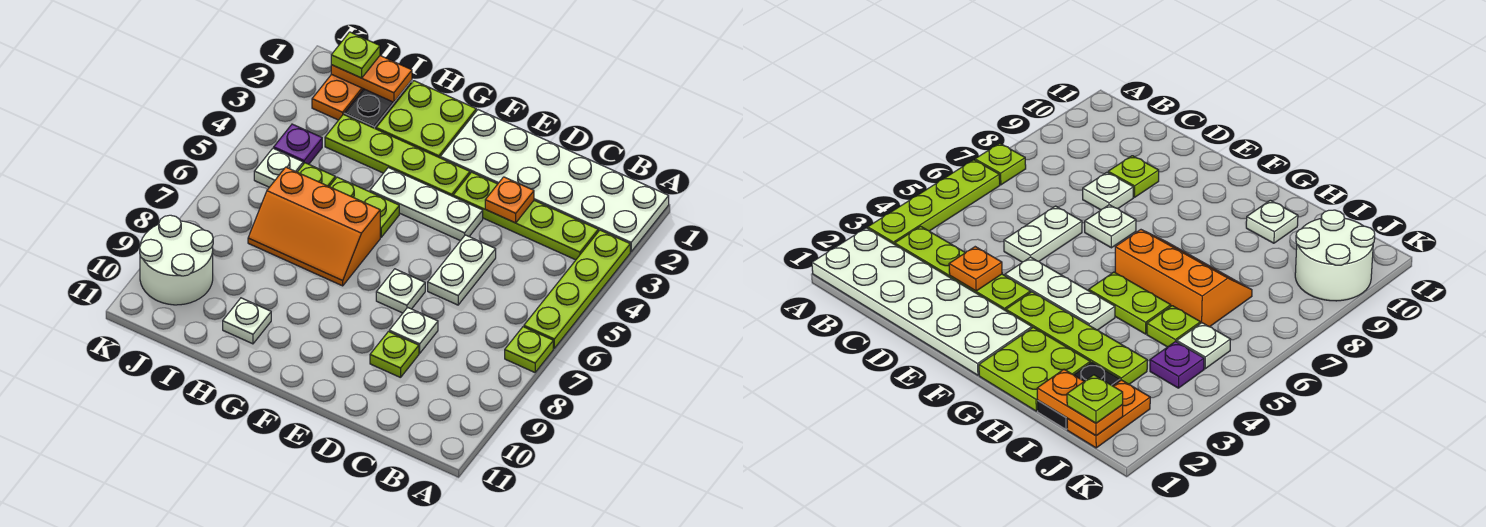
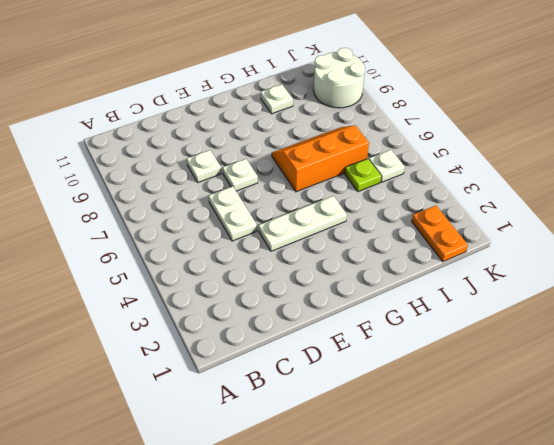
none -> white plate A1:F2 level 1
none -> lime plate A3:A6 level 1
none -> lime plate A7 level 1

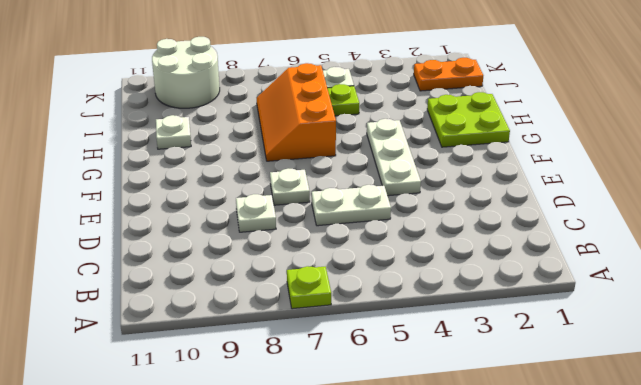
none -> white plate A1:F2 level 1
none -> lime plate A3:A6 level 1
none -> lime plate B3:E3 level 1

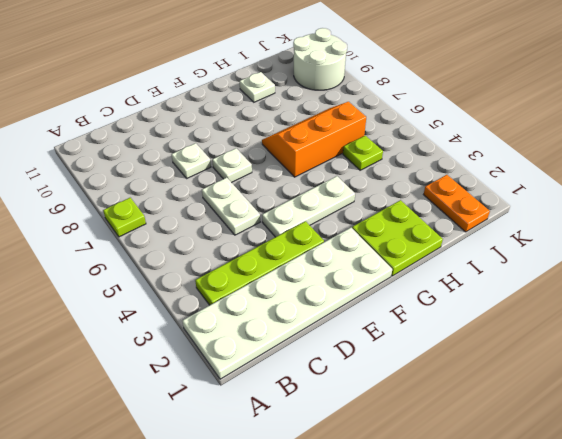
none -> lime plate A3:A6 level 1
none -> lime plate D9 level 1
none -> lime plate F3:I3 level 1

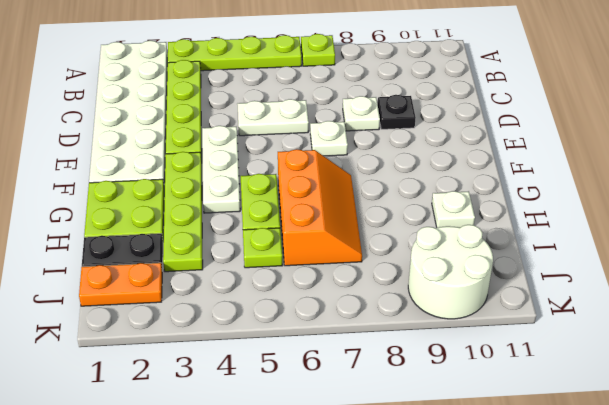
black plate D9 level 1 -> lime plate D9 level 1
none -> purple plate J4 level 1
none -> white plate J5 level 1
none -> orange plate D3 level 2

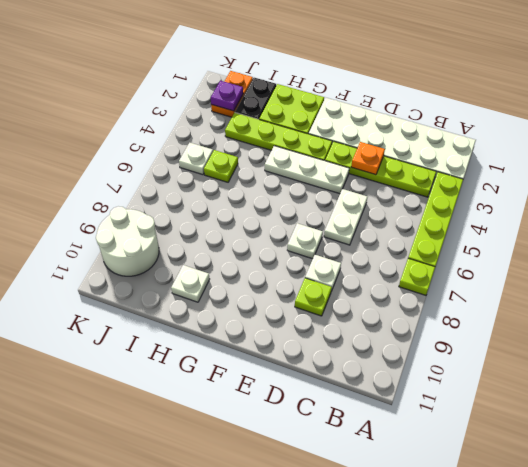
purple plate J2 level 2 -> purple plate J4 level 1
none -> lime plate G5:H5 level 1
none -> orange slope G6:I7 level 1 top 6
none -> orange plate I1:J1 level 2

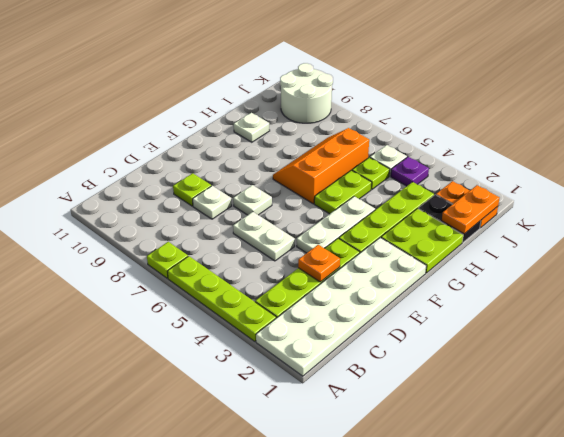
none -> lime plate J1 level 3

